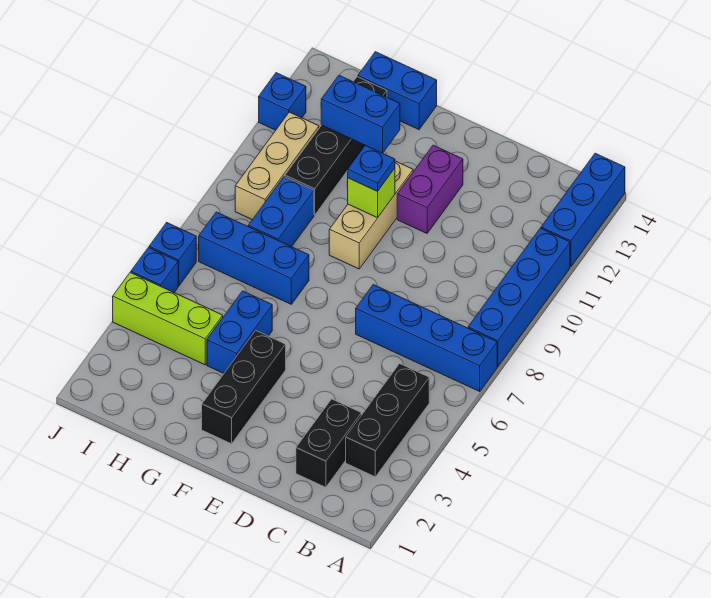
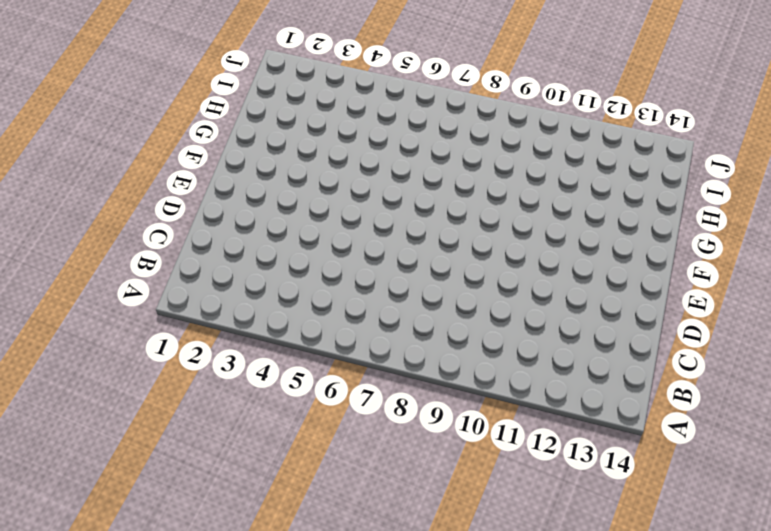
none -> blue brick A7:D7 level 1
none -> blue brick A8:A11 level 1
none -> blue brick A12:A14 level 1

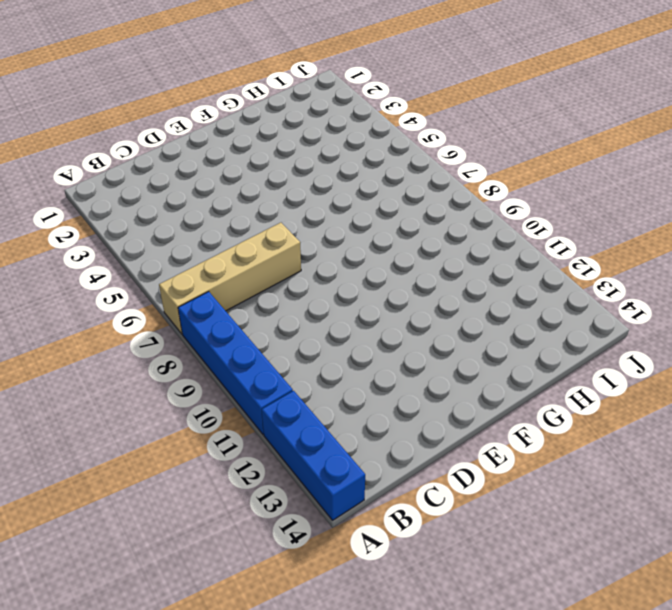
tan brick A7:D7 level 1 -> blue brick A7:D7 level 1
none -> black brick B3:B5 level 1
none -> black brick C2:C3 level 1
none -> purple brick E11:E12 level 1

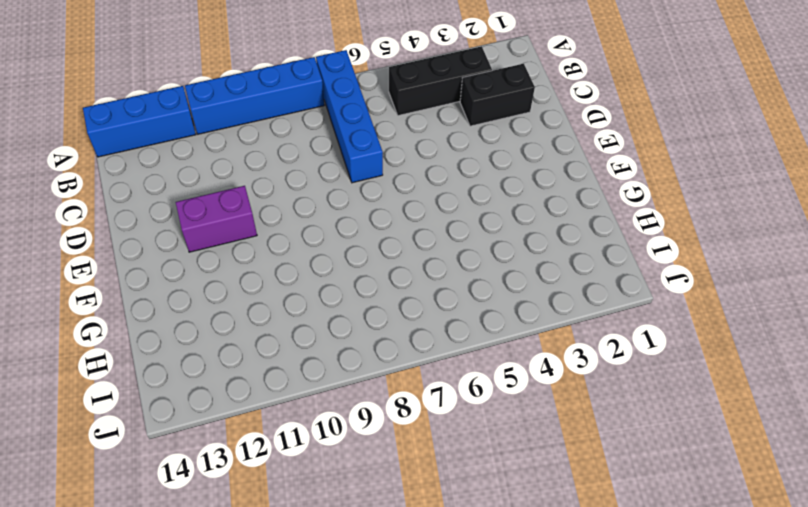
none -> black brick F2:F4 level 1
none -> tan brick F9:F11 level 1
none -> blue brick G4:G5 level 1

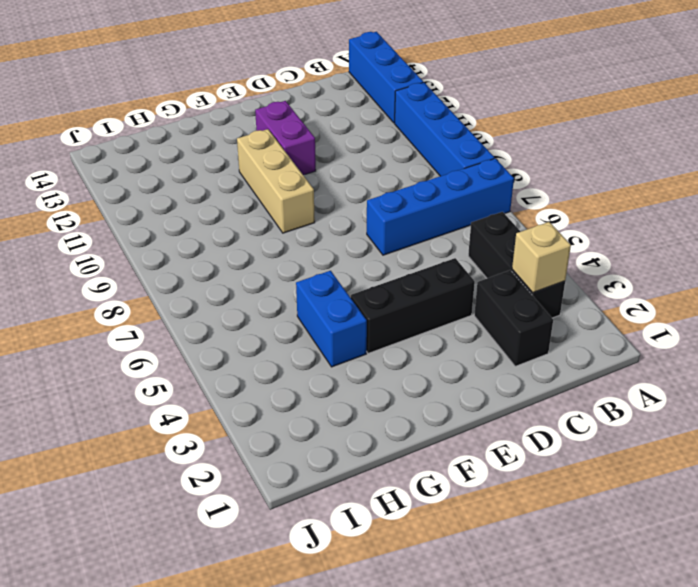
tan brick B3 level 2 -> none
black brick D4:F4 level 1 -> black brick F2:F4 level 1
none -> blue brick G7:I7 level 1
none -> blue brick G14:H14 level 1
none -> lime brick H4:J4 level 1

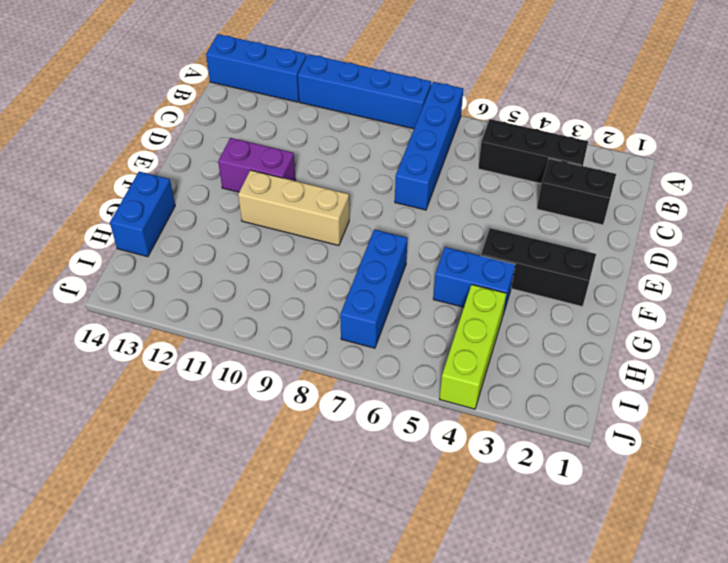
none -> blue brick H8:H9 level 1
none -> black brick H10:H13 level 1
none -> tan brick I9:I11 level 1

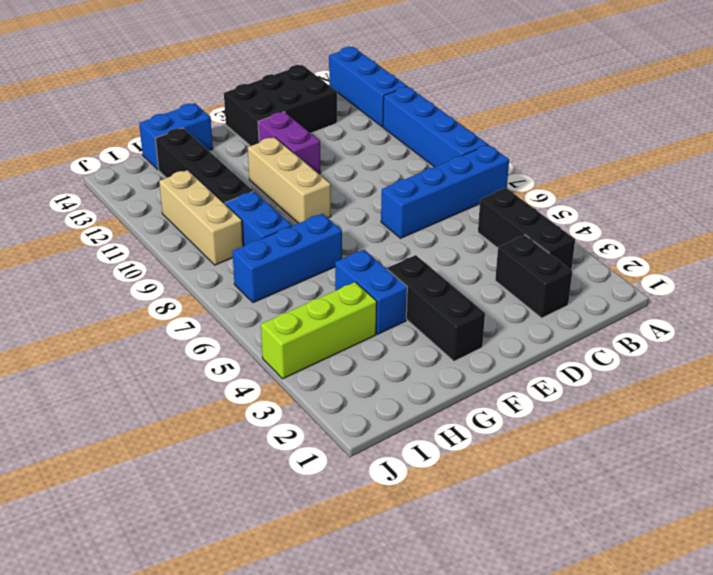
black brick C13:E14 level 1 -> none
none -> blue brick J5 level 1
none -> blue brick J6 level 1
none -> blue brick J12 level 1

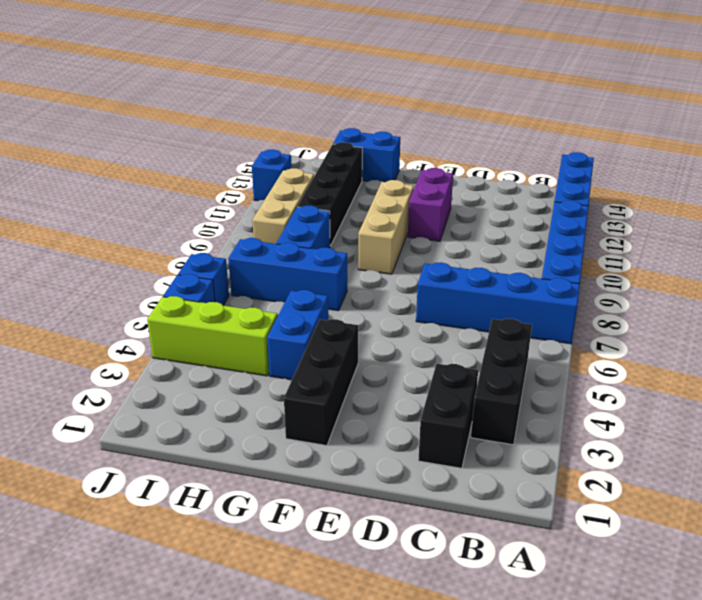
none -> lime brick F10 level 2
none -> blue brick G12:H12 level 2
none -> blue plate F10 level 3

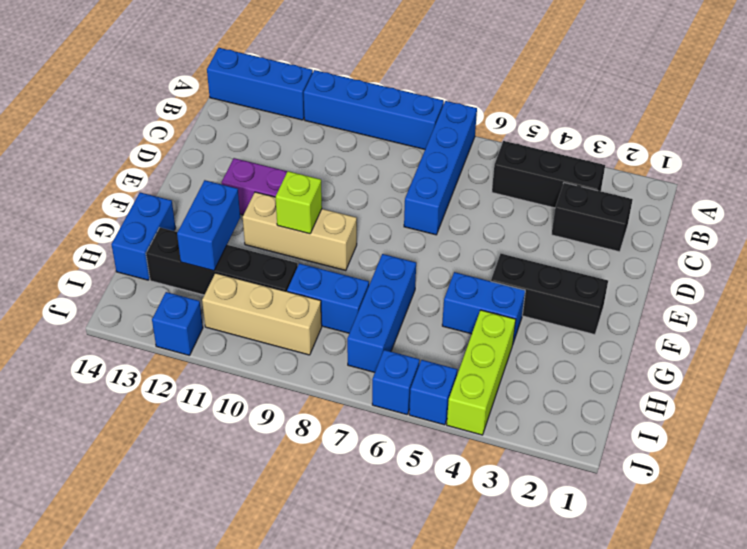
none -> blue plate F10 level 3

